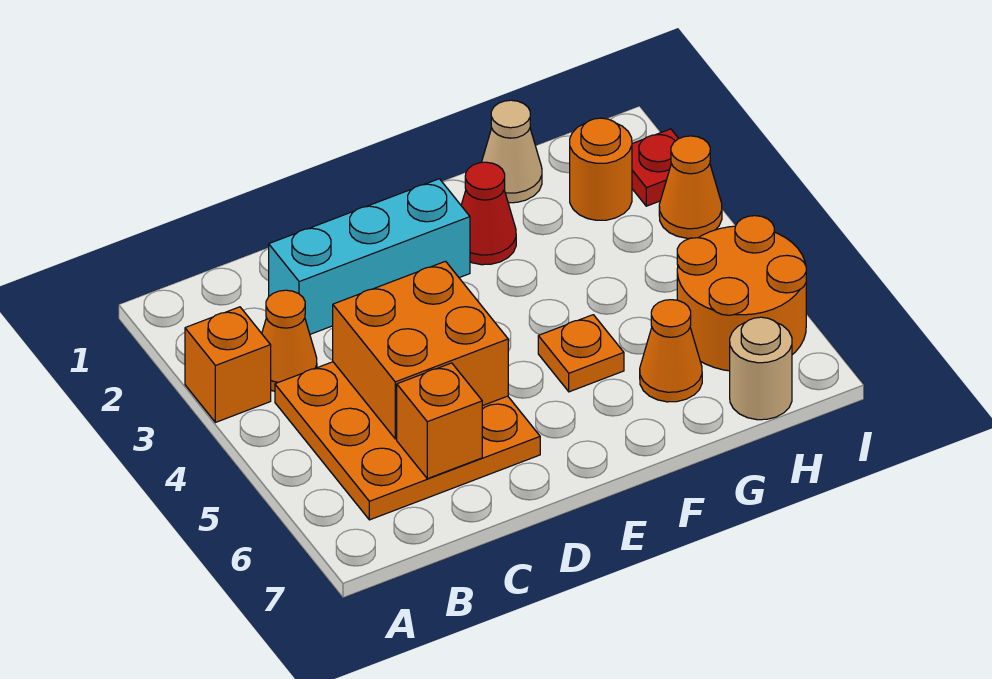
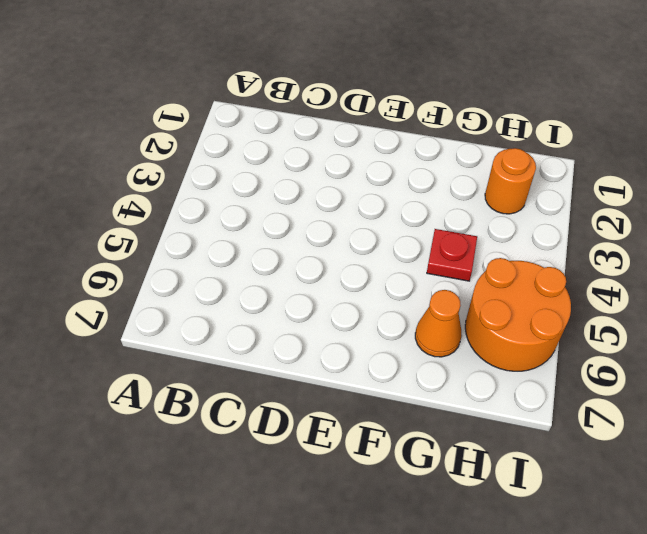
red plate G4 level 1 -> red plate I2 level 1
none -> orange brick A3 level 1
none -> orange cone B3 level 1
none -> orange plate B4:D6 level 1

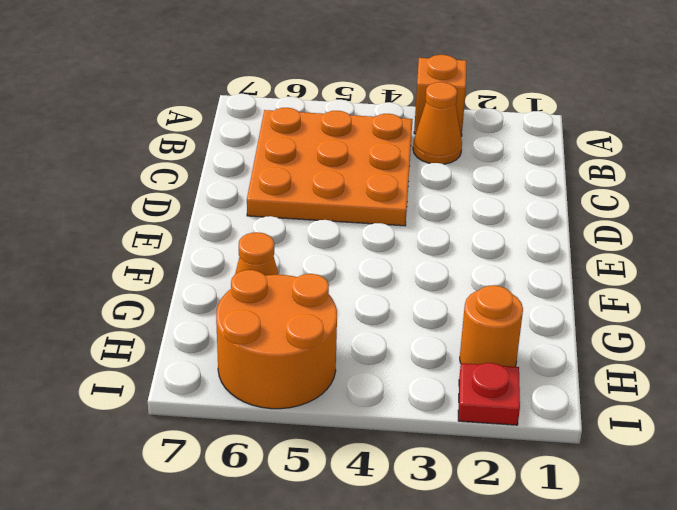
none -> cyan brick C2:E2 level 1
none -> red cone F2 level 1
none -> orange plate F5 level 1

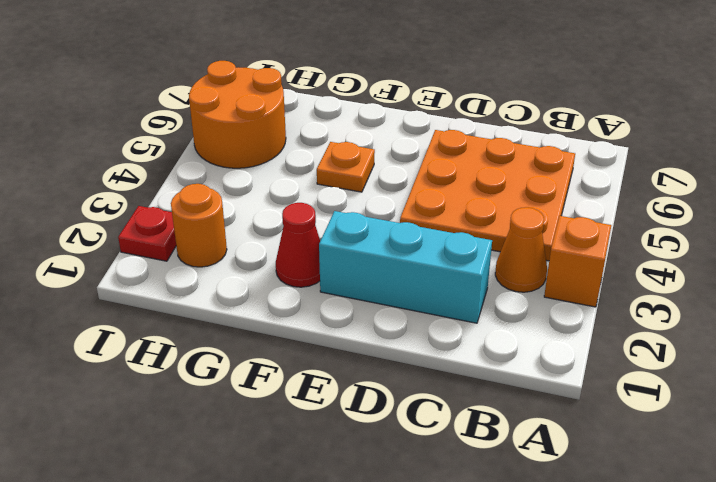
none -> tan cone G1 level 1
none -> orange cone G6 level 1
none -> tan round brick H7 level 1

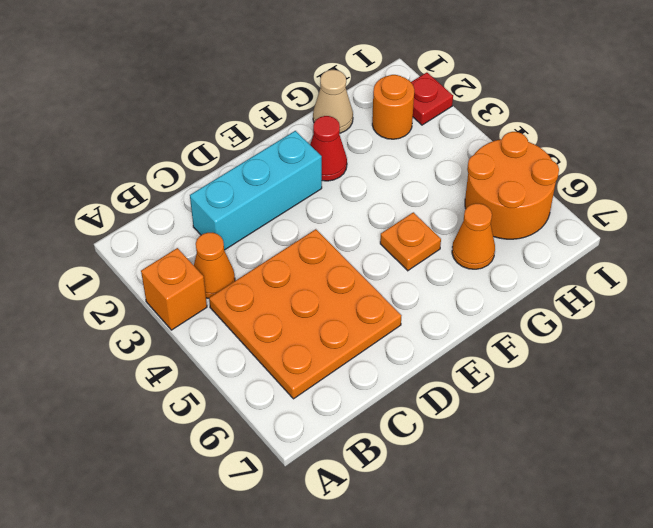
none -> tan round brick H7 level 1
none -> orange cone I3 level 1
none -> orange brick C4:D5 level 2

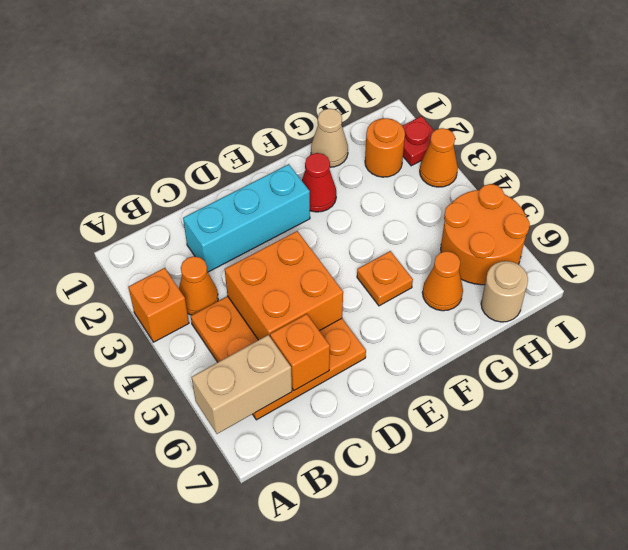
tan brick A6:B6 level 2 -> none

